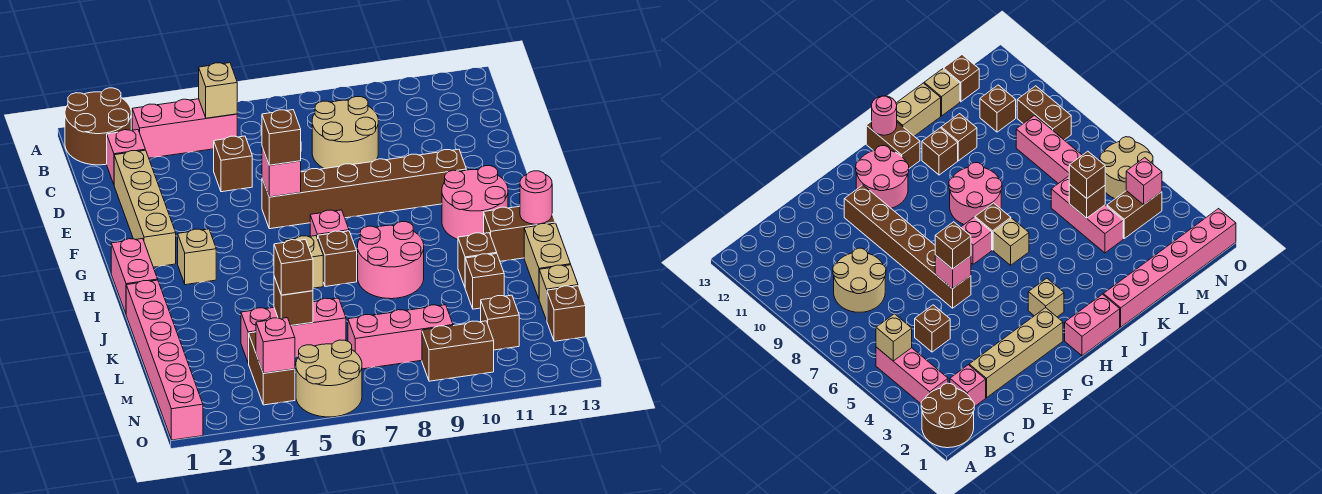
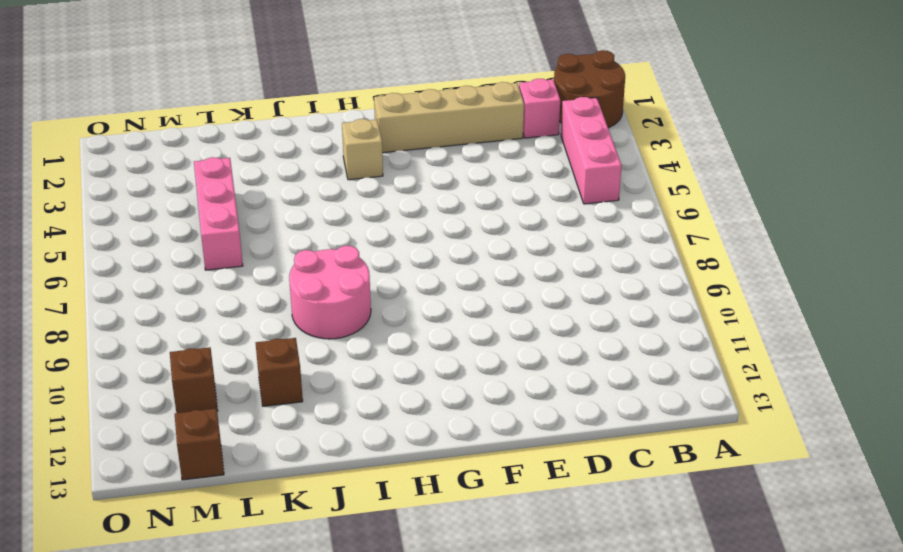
none -> tan round brick C8:D9 level 1
none -> brown brick D5 level 1
none -> brown brick F6:F11 level 1
none -> pink round brick G11:H12 level 1

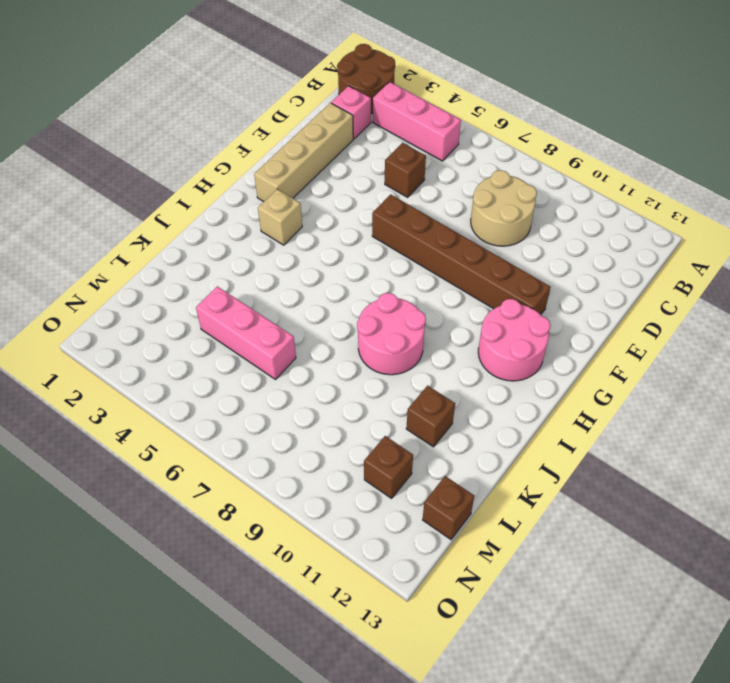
none -> pink brick H1:I1 level 1
none -> pink brick H7 level 1
none -> tan brick I6 level 1
none -> brown brick I7 level 1

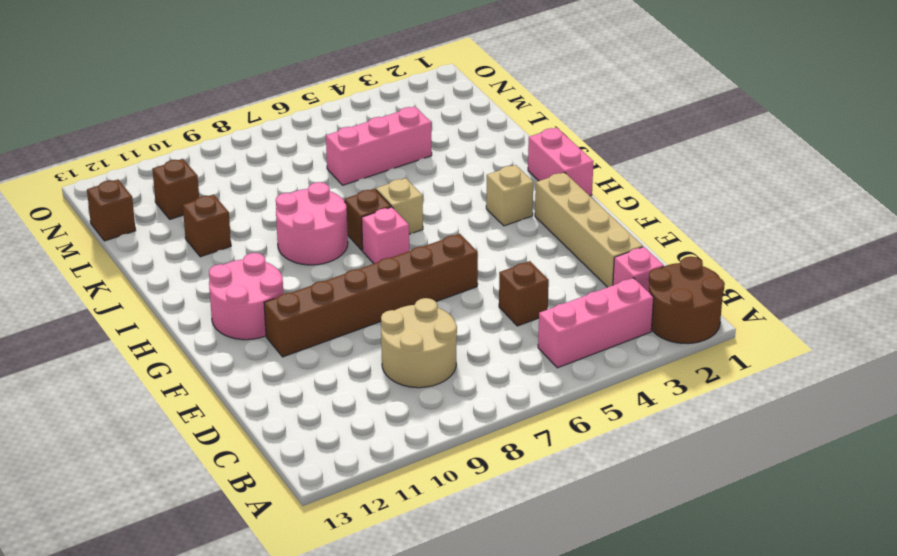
none -> brown brick I12:I13 level 1
none -> pink brick J1:O1 level 1
none -> brown brick J11 level 1
none -> tan brick J13:K13 level 1

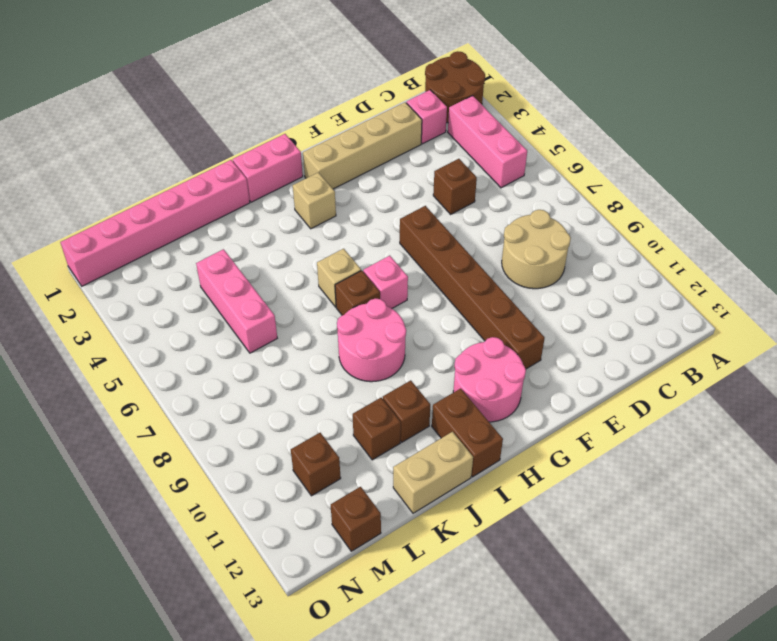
none -> tan brick L13 level 1
none -> brown brick M4:N4 level 1
none -> pink brick M7:M9 level 1
none -> tan round brick N5:O6 level 1

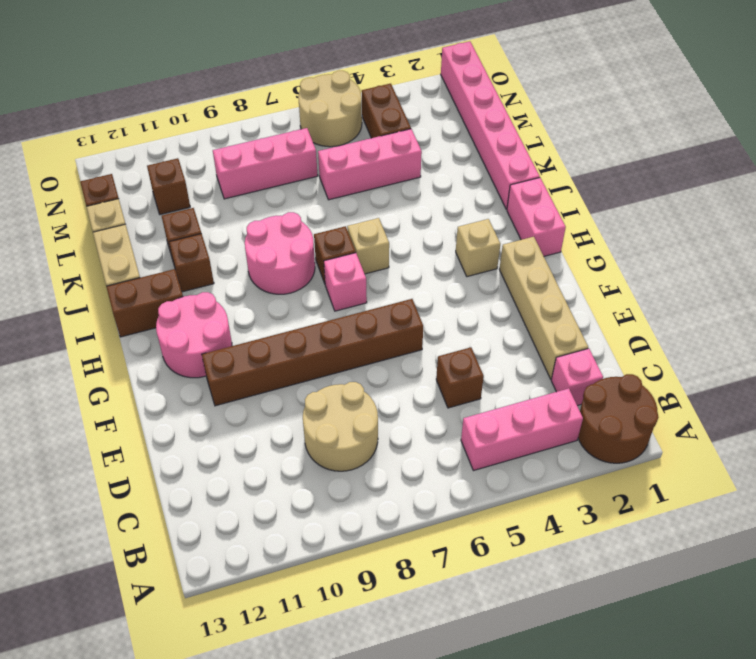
none -> brown brick N9:N10 level 1
none -> tan brick B5 level 2
none -> pink brick F6 level 2
none -> pink round brick I13 level 2

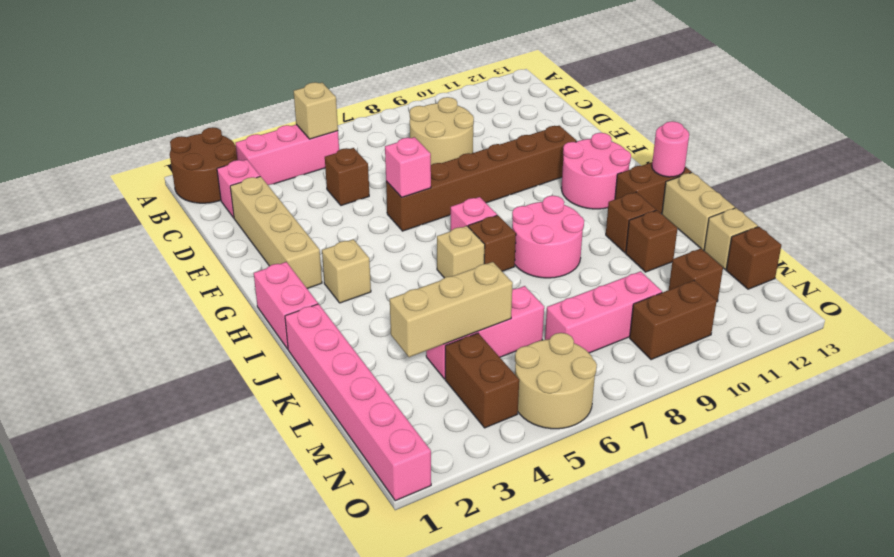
tan brick L3:L5 level 2 -> brown brick L5 level 2
none -> pink brick N4 level 2
none -> brown brick F6 level 3
none -> brown brick L5 level 3

